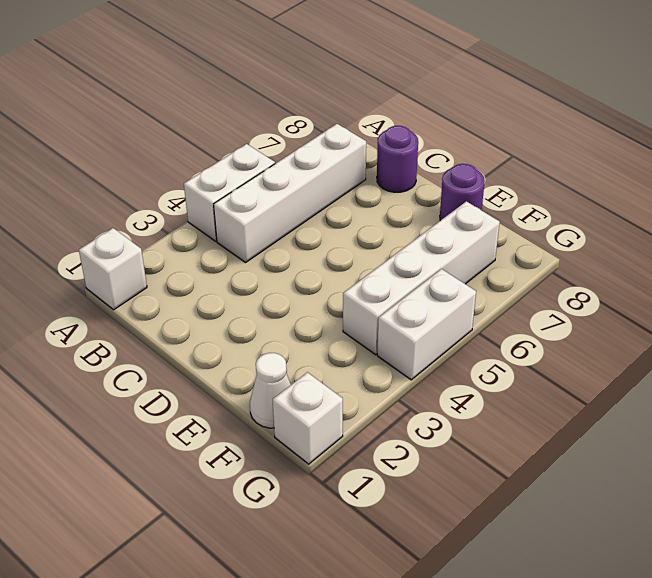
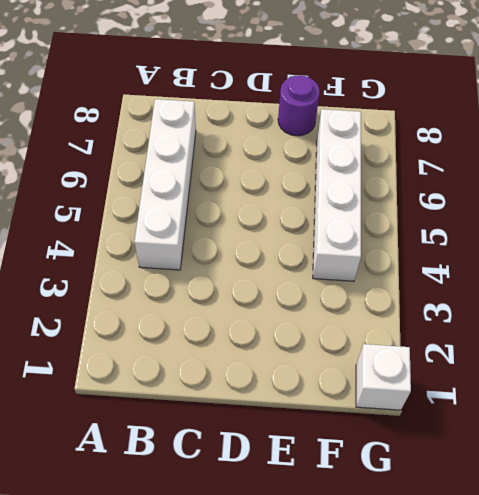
none -> white brick A1 level 1
none -> white brick A4:A5 level 1

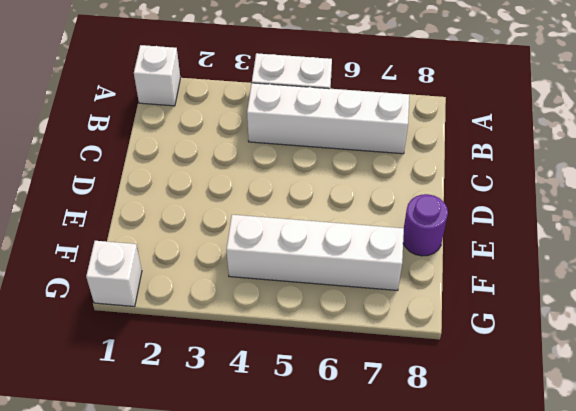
none -> purple round brick C8 level 1
none -> white cone F1 level 1

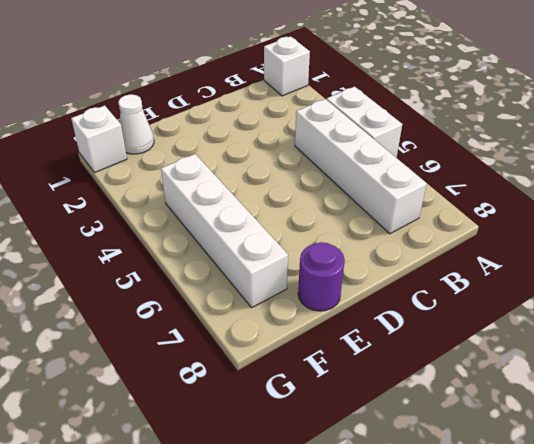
none -> purple round brick C8 level 1
none -> white brick G4:G5 level 1

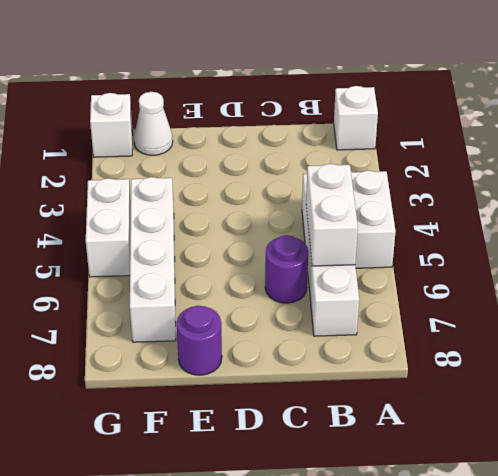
white brick B5:B6 level 2 -> none
purple round brick C6 level 1 -> purple round brick C8 level 1

